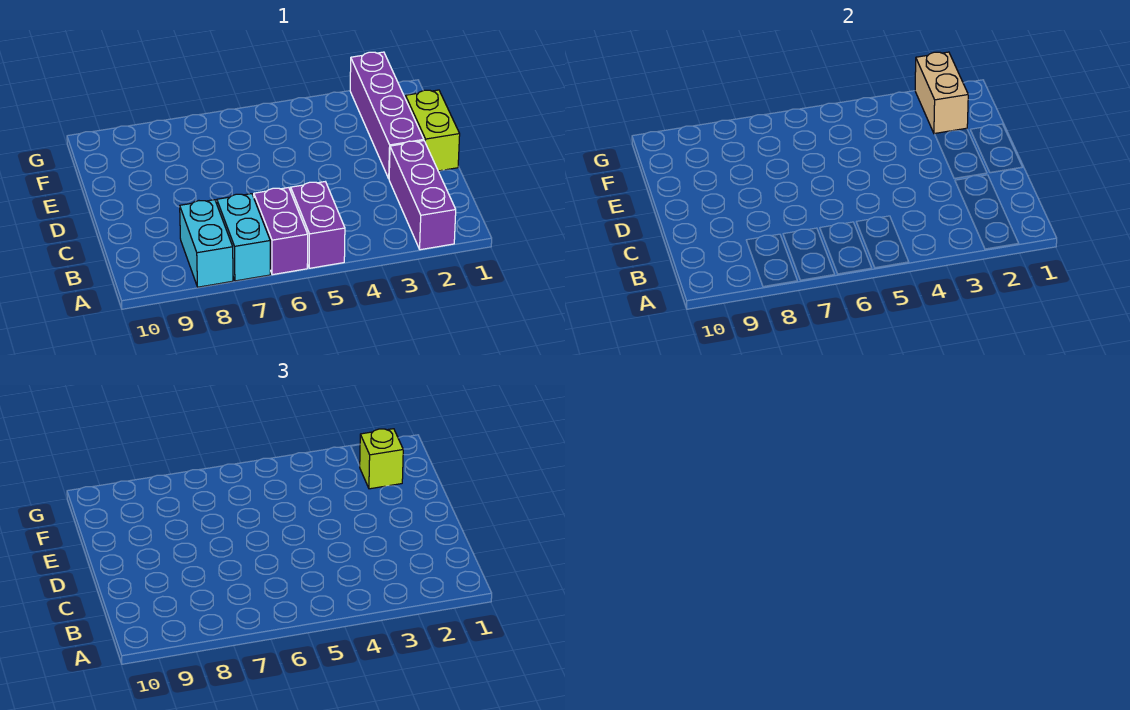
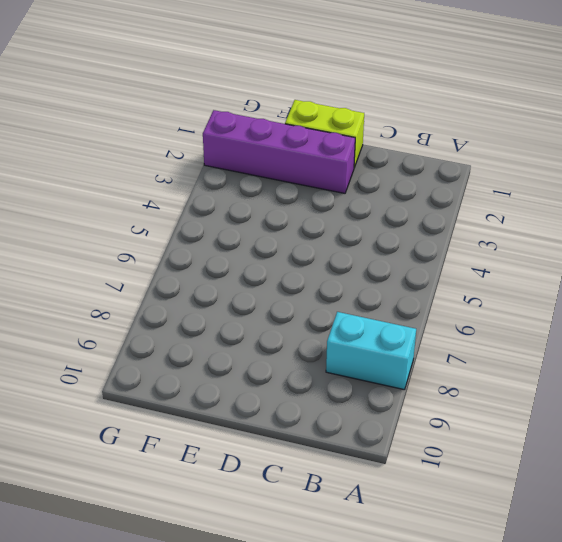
none -> purple brick A2:C2 level 1
none -> purple brick A5:B5 level 1

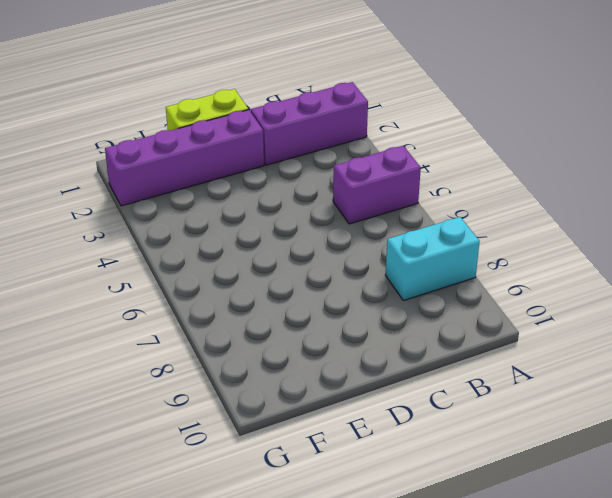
none -> purple brick A6:B6 level 1
none -> cyan brick A7:B7 level 1

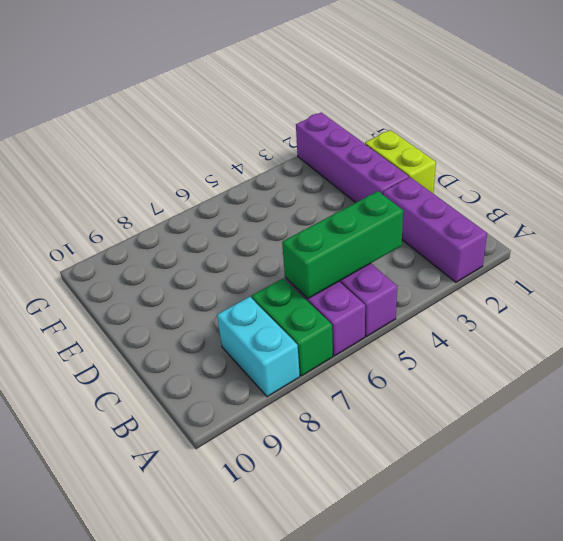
green brick A7:B7 level 1 -> cyan brick A7:B7 level 1
green brick B4:B6 level 2 -> none
none -> tan brick F2:G2 level 2
none -> lime brick F2 level 3

